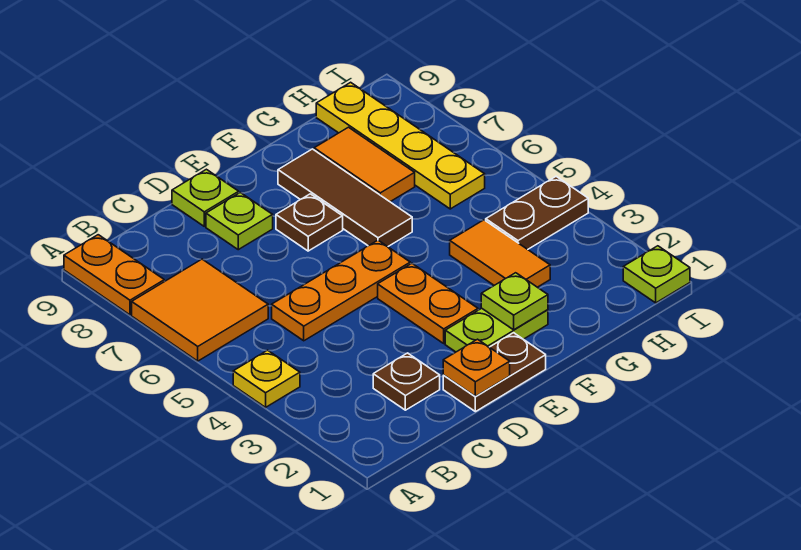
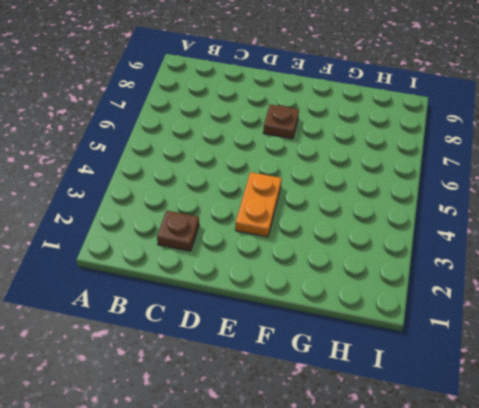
none -> yellow plate A4 level 1
none -> orange tile A6:B7 level 1
none -> orange plate A8:A9 level 1

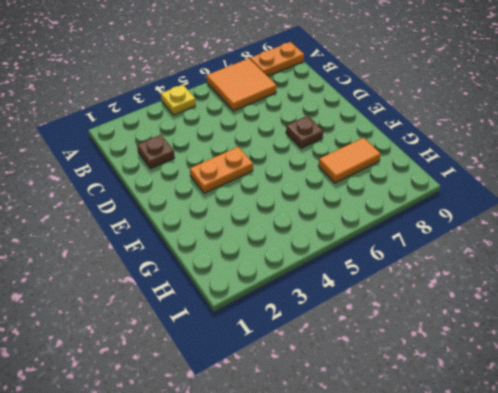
none -> orange plate C5:E5 level 1
none -> brown plate D1:E1 level 1
none -> lime plate D8 level 1

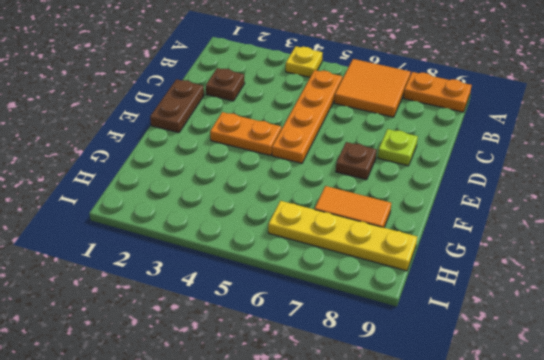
orange plate B5:E5 level 1 -> orange plate C5:E5 level 1
none -> lime plate D9 level 1
none -> lime plate E2:F2 level 1
none -> brown tile F6:F8 level 1

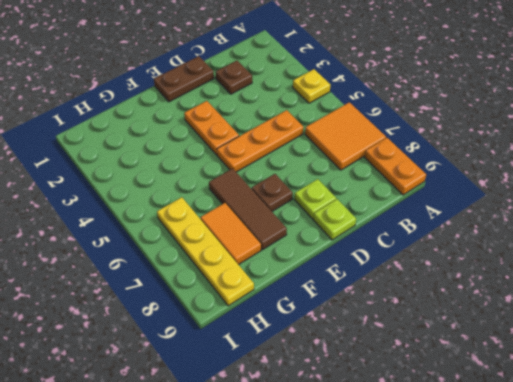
none -> lime plate E2:F2 level 1
none -> orange tile G3:G4 level 1
none -> brown plate H4:I4 level 1

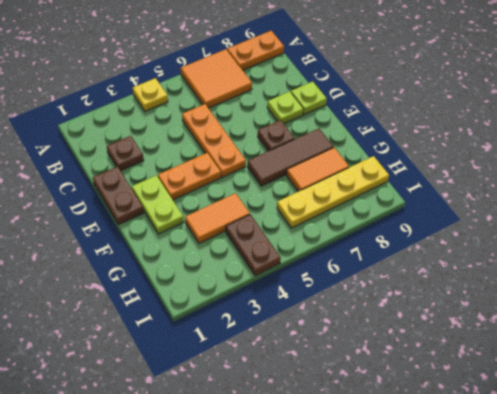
none -> lime plate I1 level 1
none -> orange plate D1 level 2
none -> lime plate F2 level 2

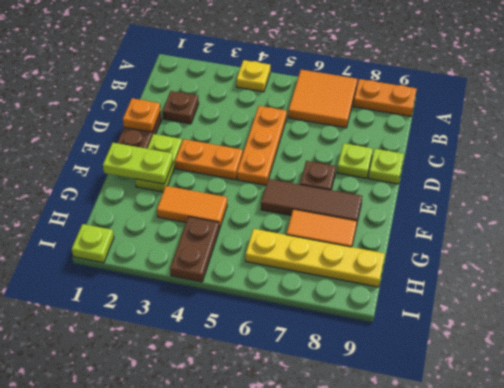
lime plate F1:F2 level 2 -> lime plate F2 level 2

